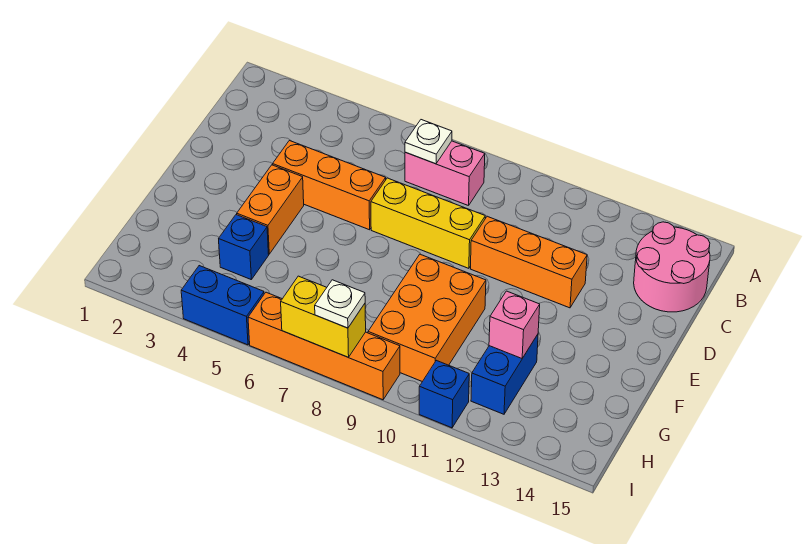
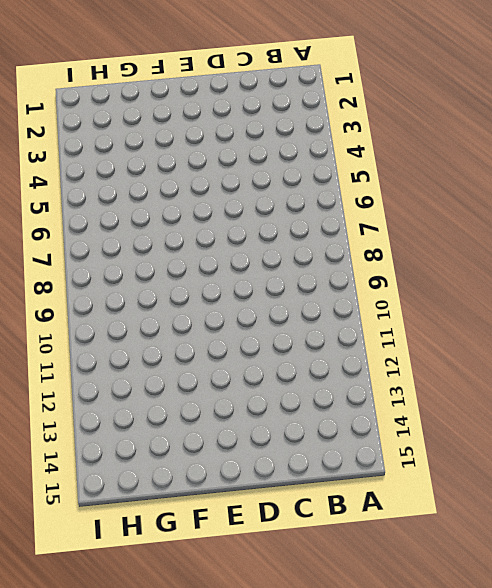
none -> pink brick B7:B8 level 1
none -> pink round brick B14:C15 level 1
none -> orange brick D4:D6 level 1

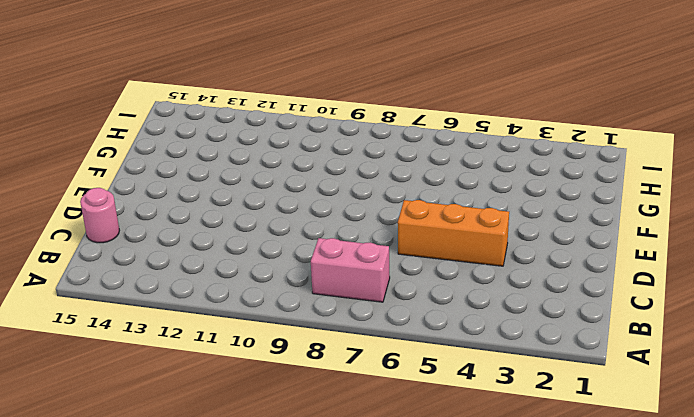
pink round brick C15 level 1 -> pink round brick B14:C15 level 1
none -> yellow brick D7:D9 level 1
none -> orange brick D10:D12 level 1
none -> orange brick E4:F4 level 1

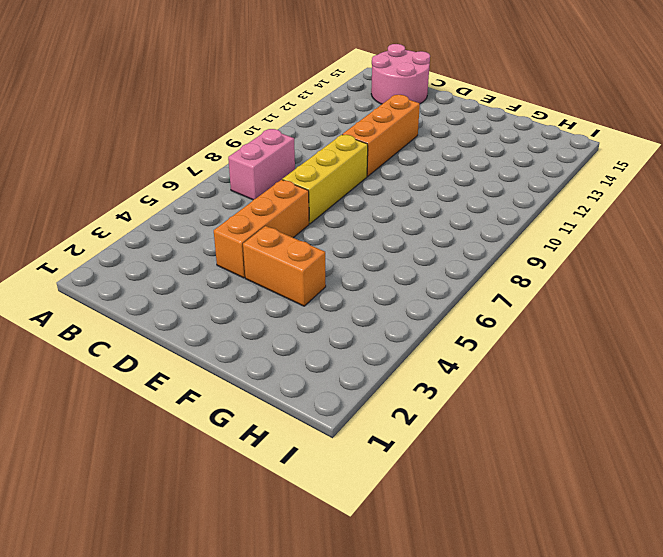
none -> orange brick F9:H10 level 1
none -> blue brick G4 level 1
none -> blue brick G12:H12 level 1

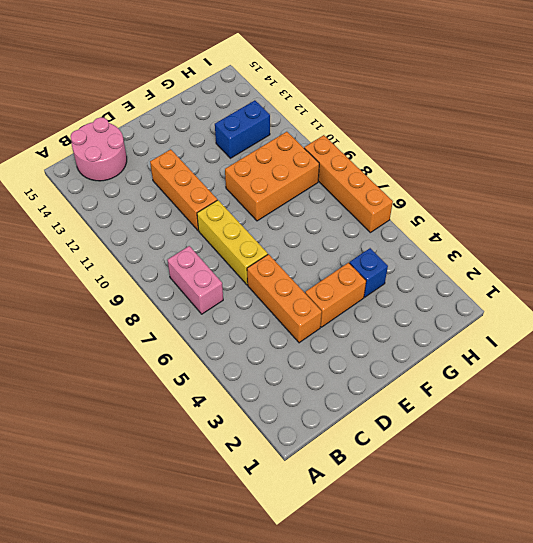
none -> blue brick I4:I5 level 1
none -> blue brick I11 level 1
none -> white plate B7 level 2

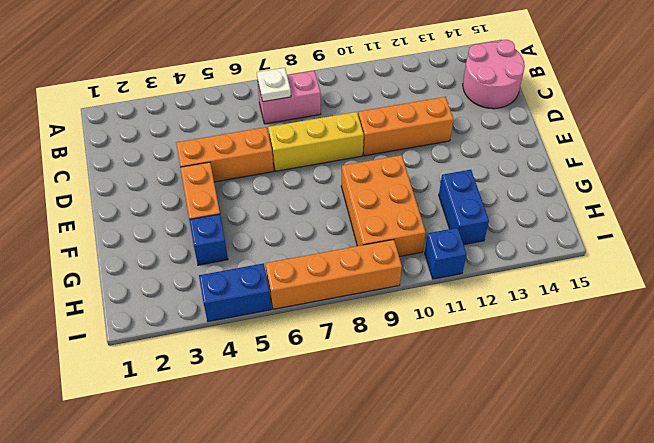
none -> pink brick G12 level 2
none -> yellow brick I7:I8 level 2
none -> white plate I8 level 3

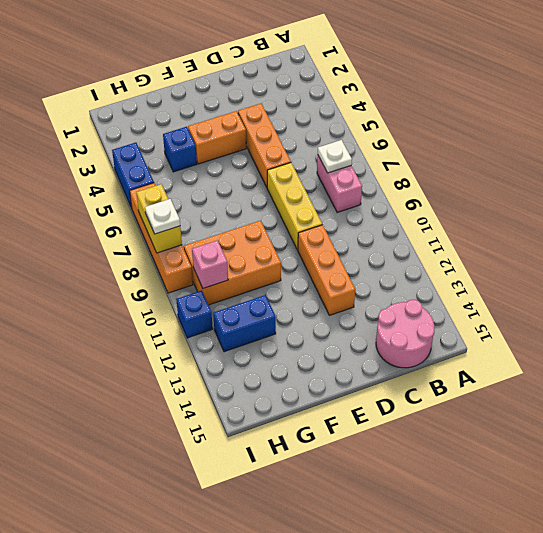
pink brick H10 level 2 -> pink brick G12 level 2

